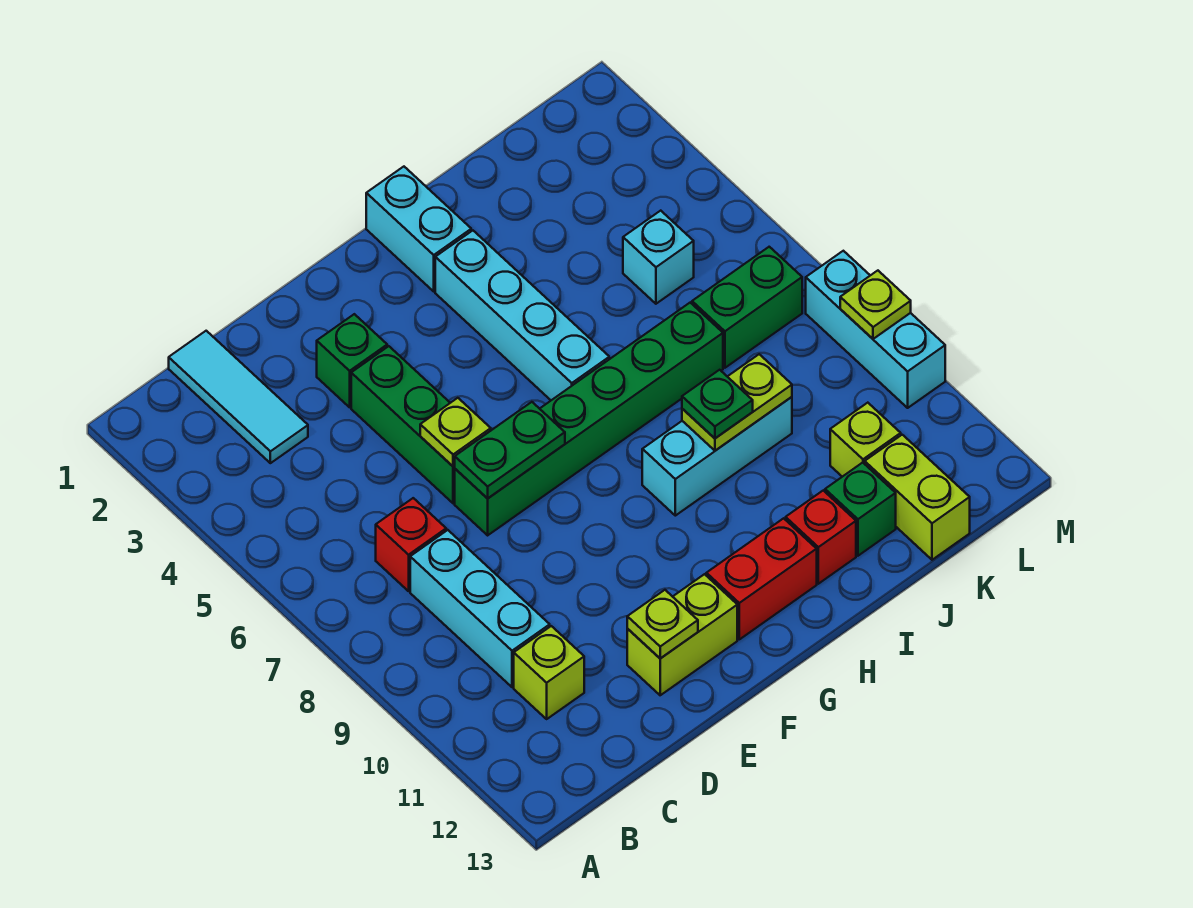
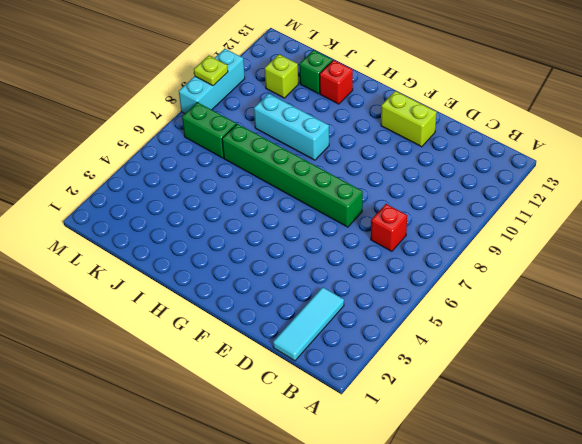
none -> cyan brick C8:C10 level 1
none -> lime brick C11 level 1
none -> green brick E3 level 1

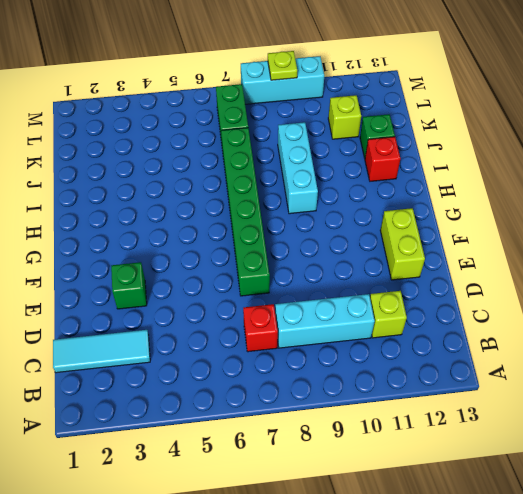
none -> green brick E4:E6 level 1
none -> red brick G12:H12 level 1
none -> cyan brick H1:H2 level 1

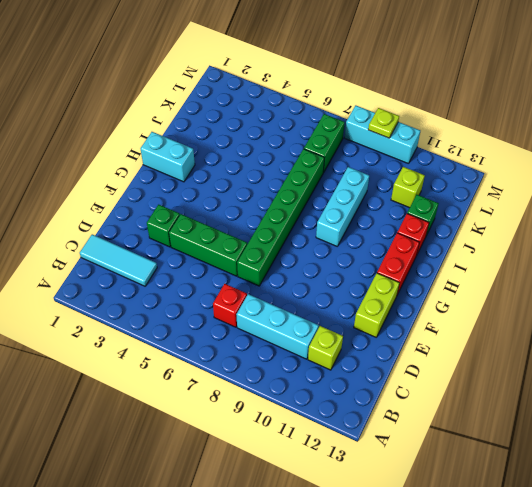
none -> cyan brick H3:H6 level 1
none -> cyan brick K5 level 1
none -> lime brick K12:K13 level 1

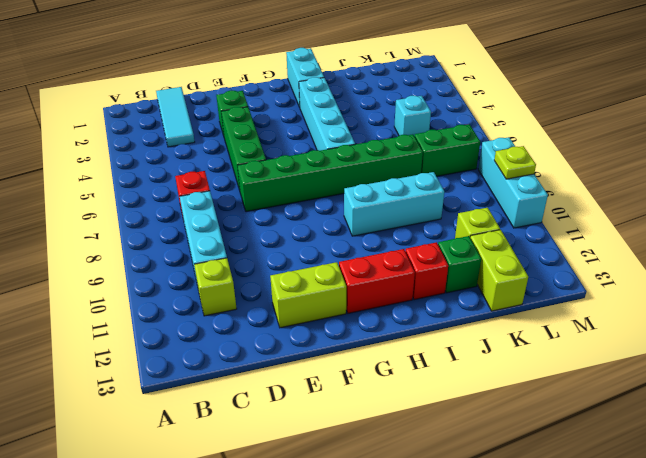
none -> lime plate E6 level 2
none -> green plate E7:F7 level 2
none -> lime plate E12 level 2

